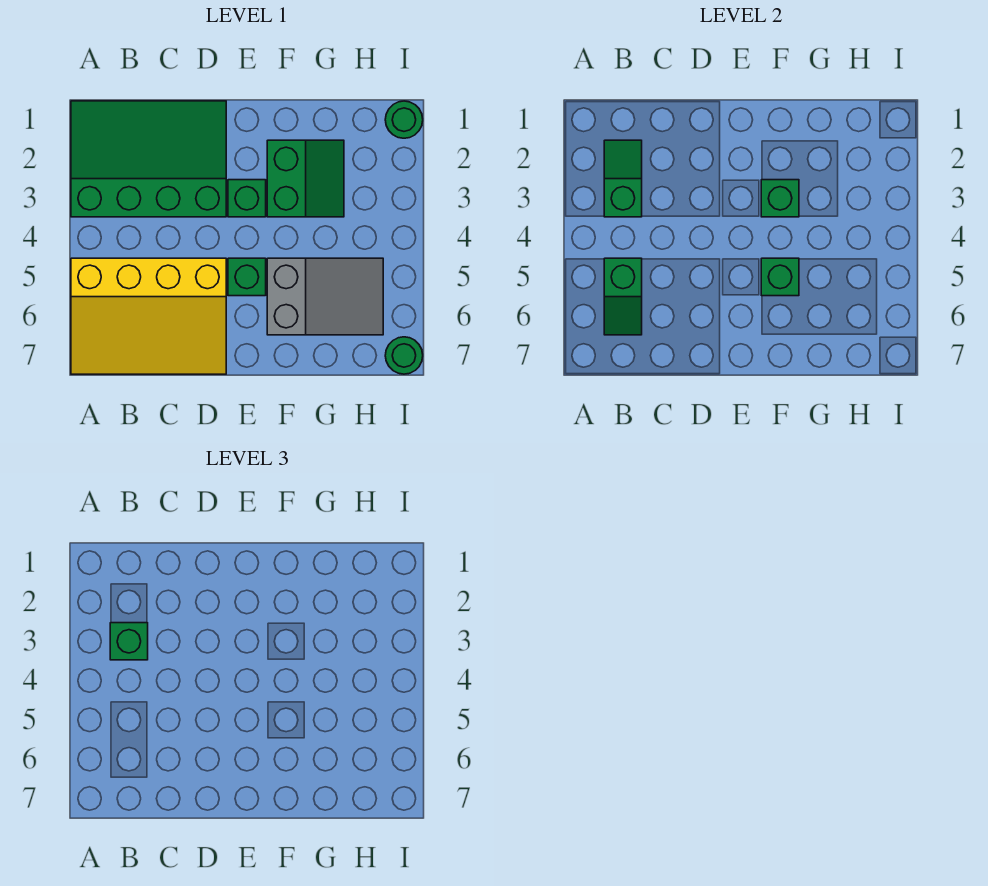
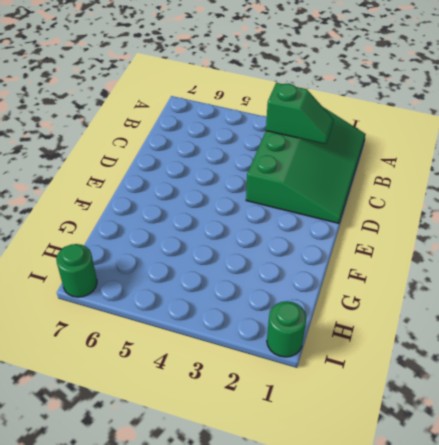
none -> yellow slope A5:D7 level 1 top 5
none -> green brick E3 level 1
none -> green brick E5 level 1

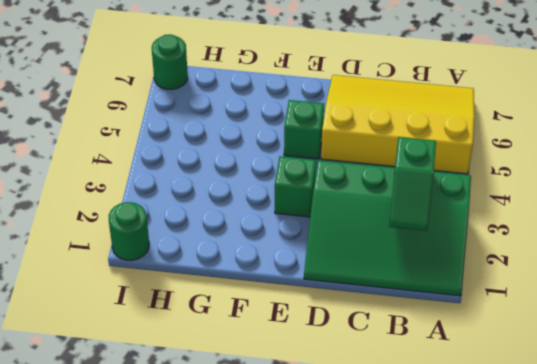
none -> green slope F2:G3 level 1 top F
none -> grey slope F5:H6 level 1 top F
none -> green slope B5:B6 level 2 top 5

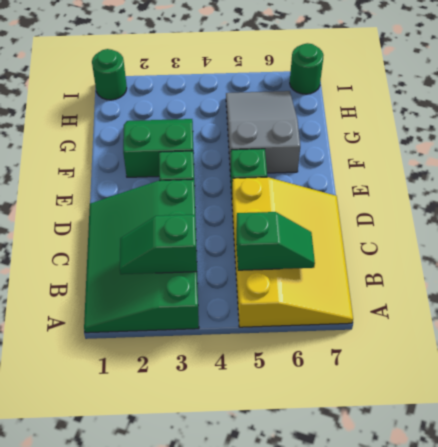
none -> green brick F3 level 2
none -> green brick F5 level 2
none -> green brick B3 level 3

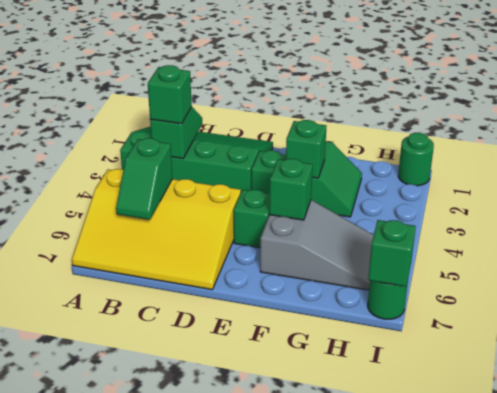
green brick I7 level 2 -> none

